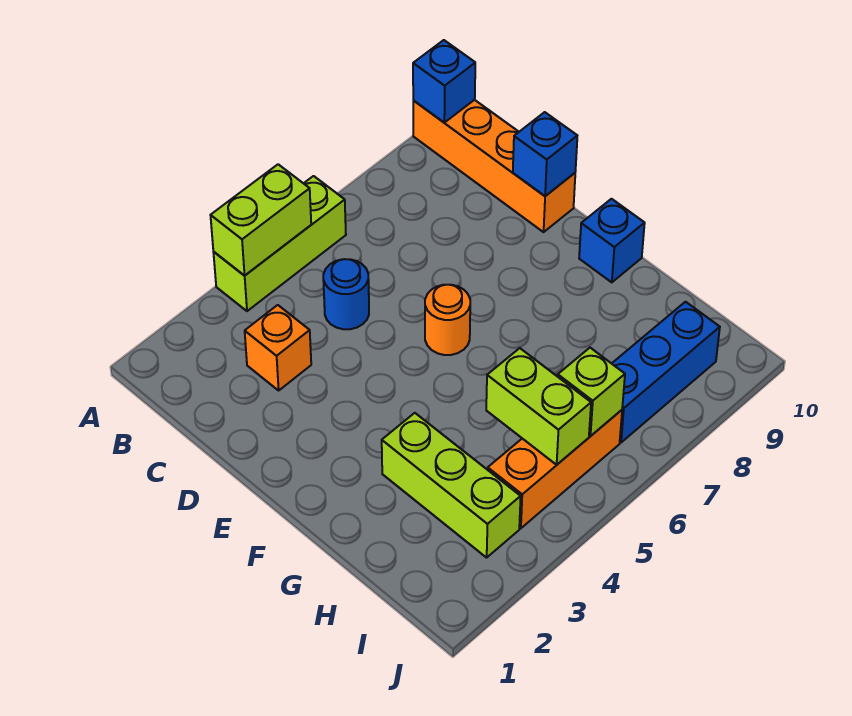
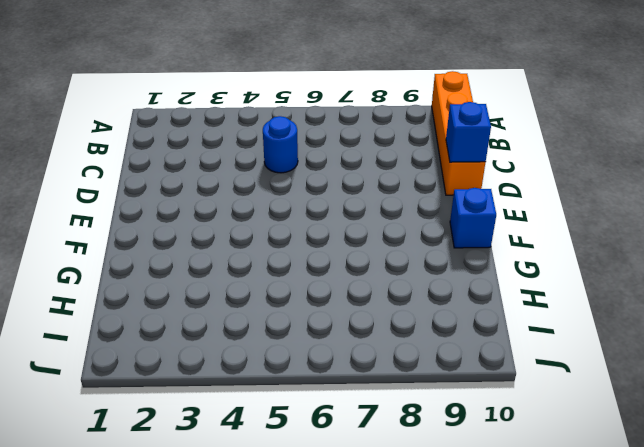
none -> lime brick A4:A6 level 1
none -> orange brick C3 level 1
none -> orange round brick E6 level 1

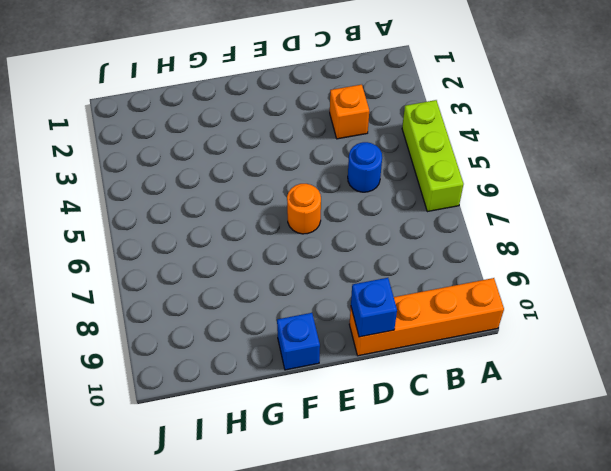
none -> lime brick G3:I3 level 1
none -> orange brick I4:I6 level 1
none -> blue brick I7:I9 level 1

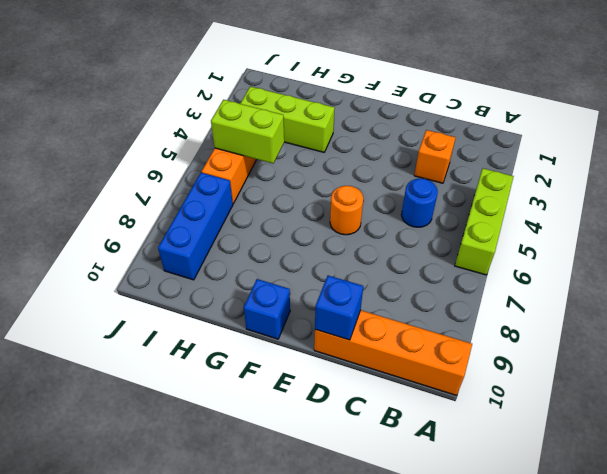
none -> lime brick A4:A5 level 2
none -> blue brick A10 level 2
none -> lime brick I6 level 2

